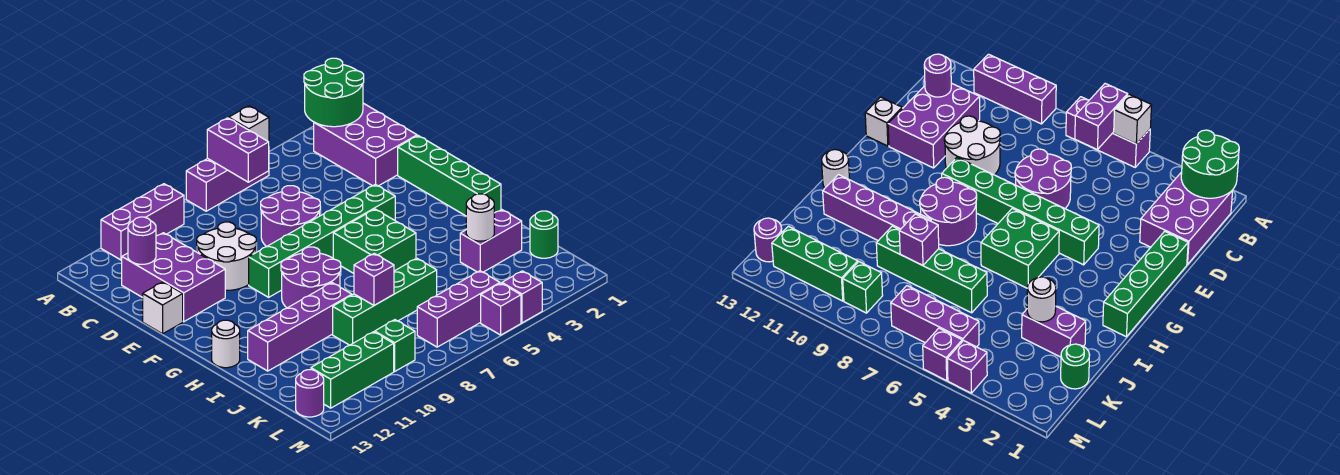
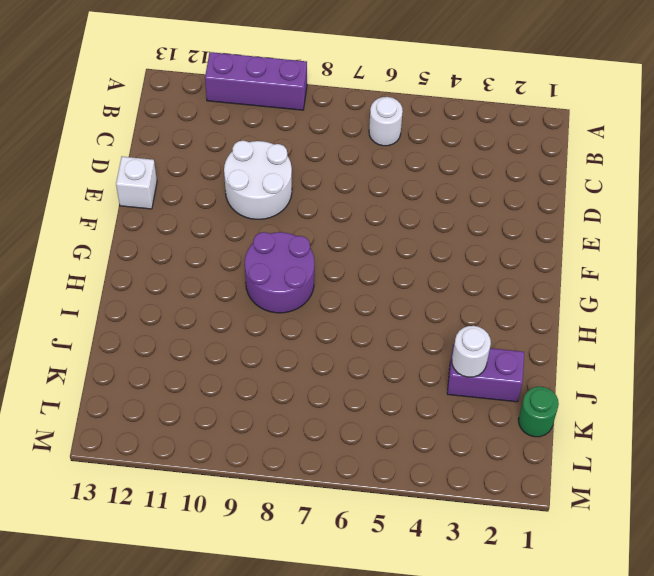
white round brick B6 level 1 -> white round brick H13 level 1
none -> purple brick A5:A7 level 1
none -> purple brick B1:D2 level 1
none -> purple brick C11:E12 level 1

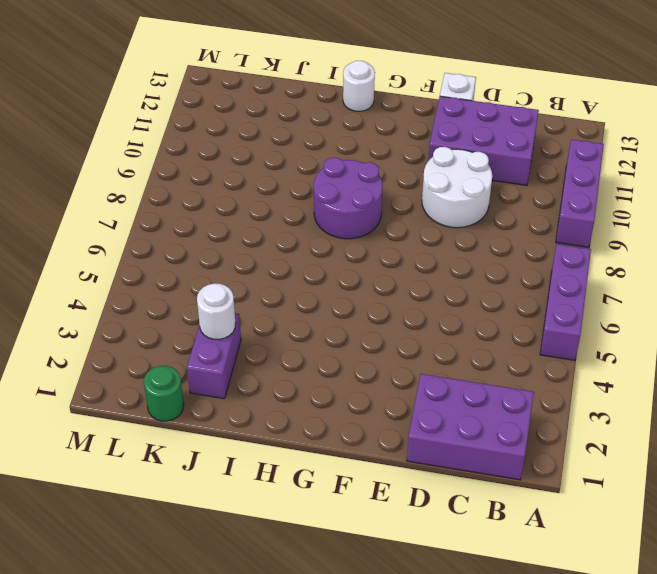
none -> purple round brick D6:E7 level 1
none -> green brick E1:H1 level 1
none -> green brick F4:F9 level 1

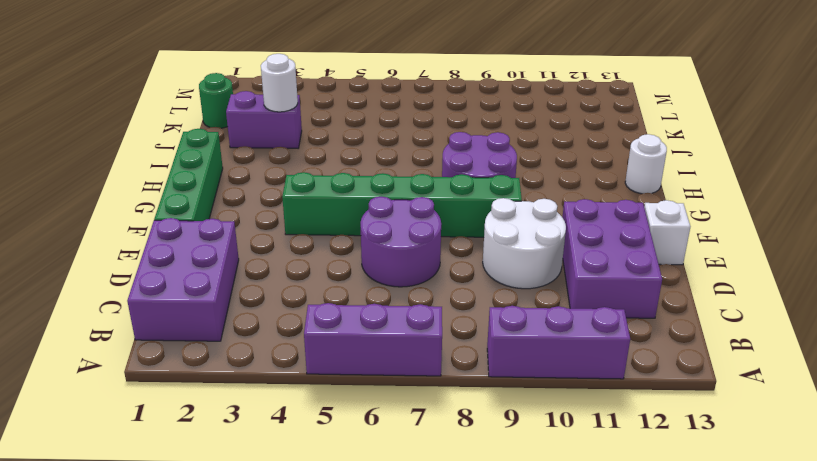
none -> green brick G5:H6 level 1
none -> purple brick I9:I12 level 1
none -> green brick J6:J9 level 1

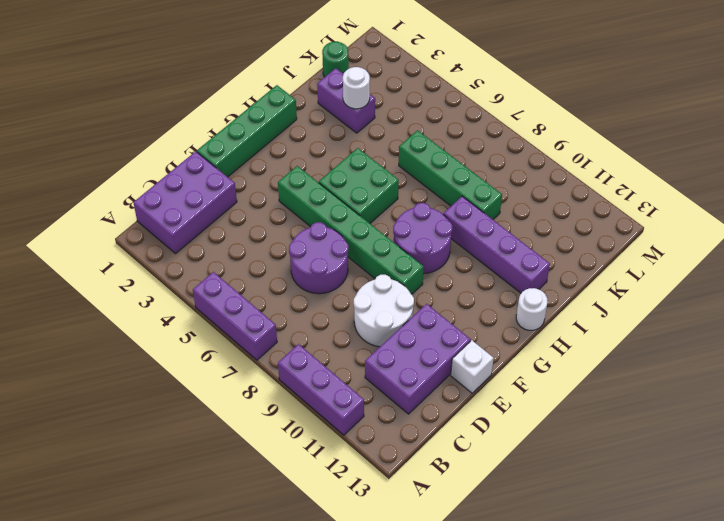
none -> purple brick L5:L7 level 1
none -> green brick L9 level 1
none -> green brick L10:L12 level 1

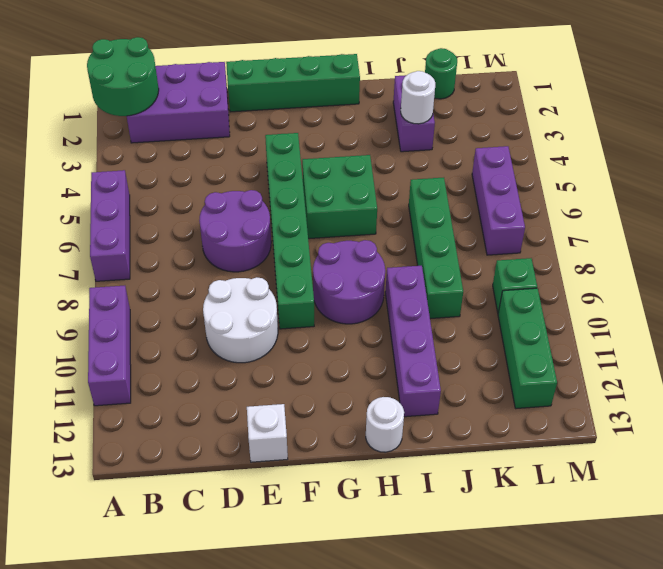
none -> purple brick C11:E12 level 1
none -> purple round brick L13 level 1
none -> purple brick M4 level 1

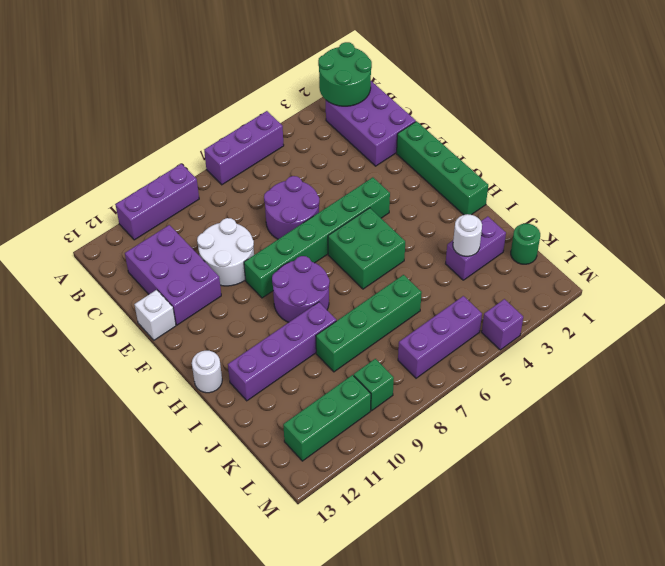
none -> purple round brick L13 level 1
none -> purple brick M5 level 1
none -> white brick A5 level 2

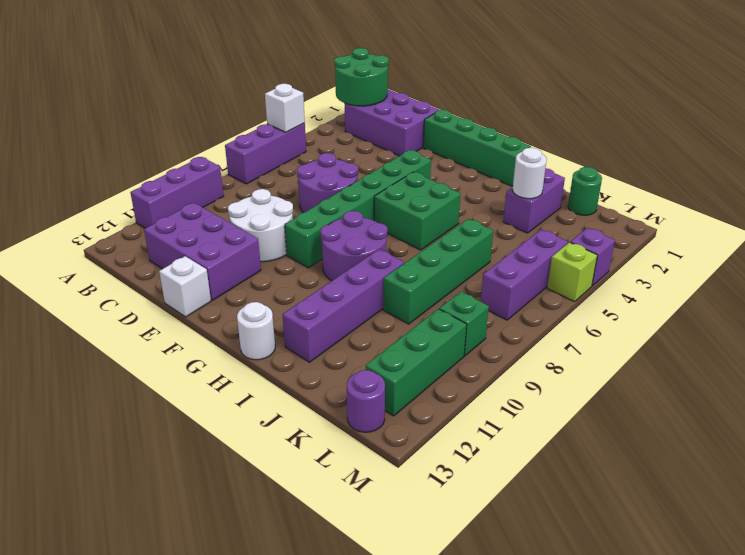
lime brick M5 level 1 -> purple brick M5 level 1
none -> purple brick A6:B6 level 2
none -> purple round brick C12 level 2
none -> purple brick J8 level 2

